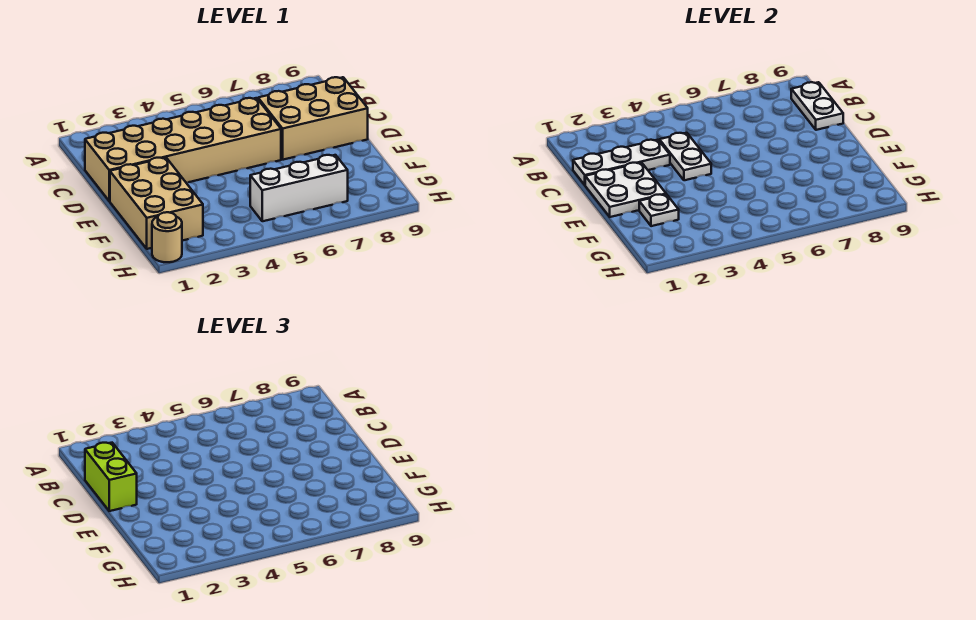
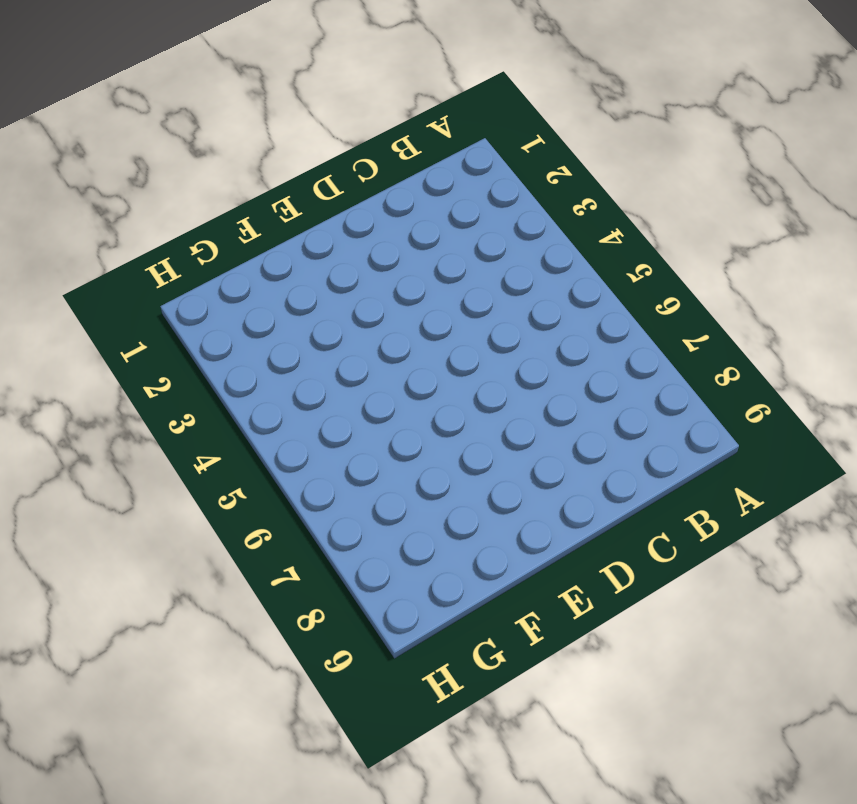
none -> tan brick C1:D6 level 1
none -> tan brick C7:D9 level 1

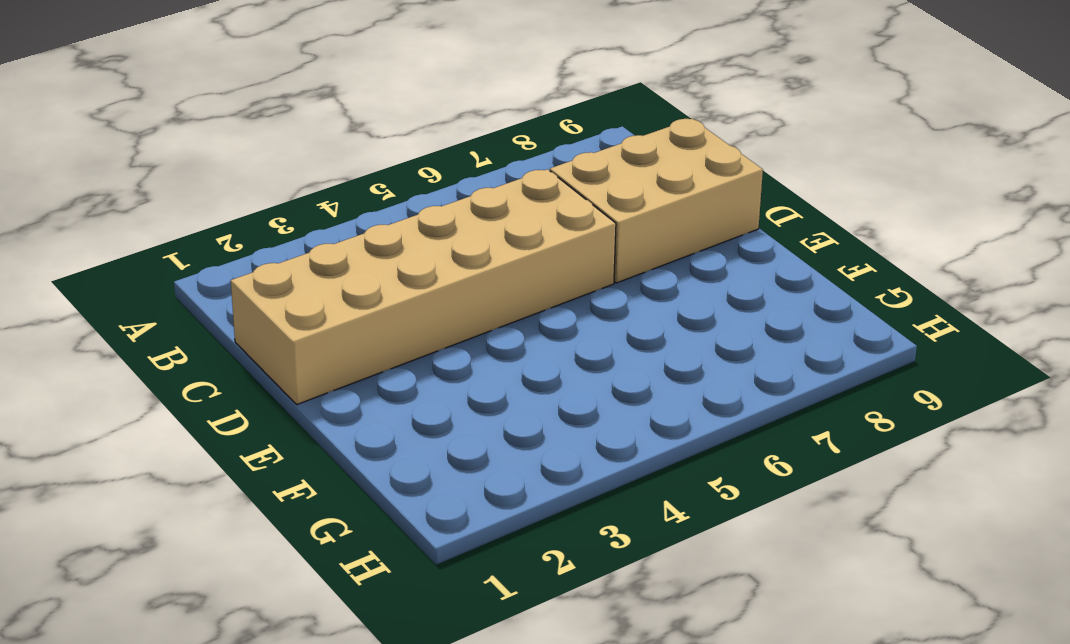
none -> tan brick E1:G2 level 1
none -> white brick G5:G7 level 1

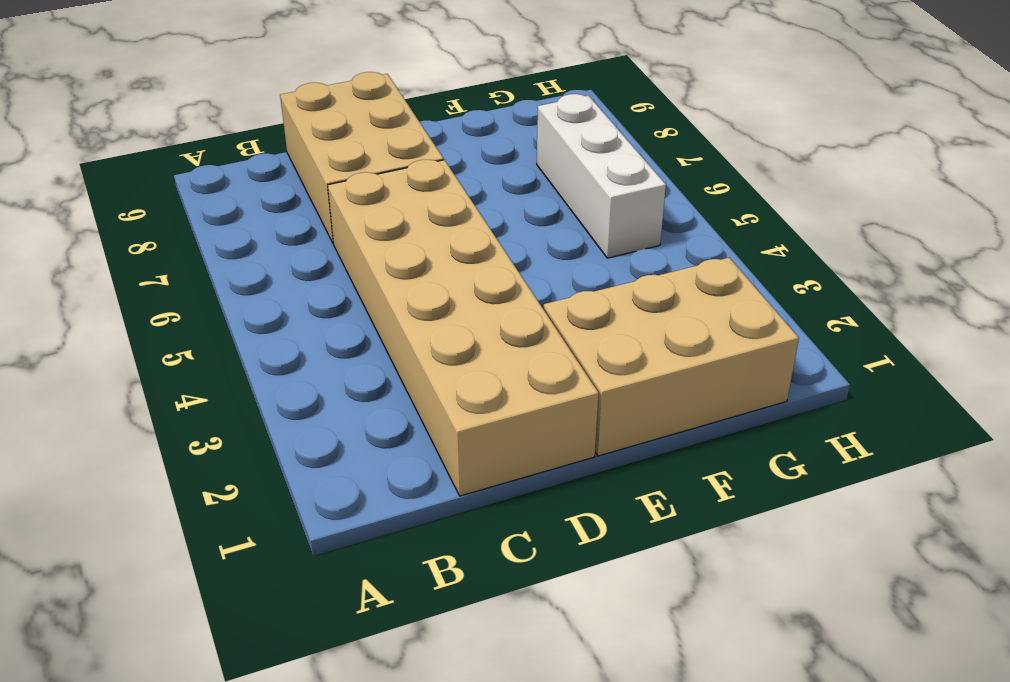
none -> tan round brick H1 level 1
none -> white plate B9:C9 level 2

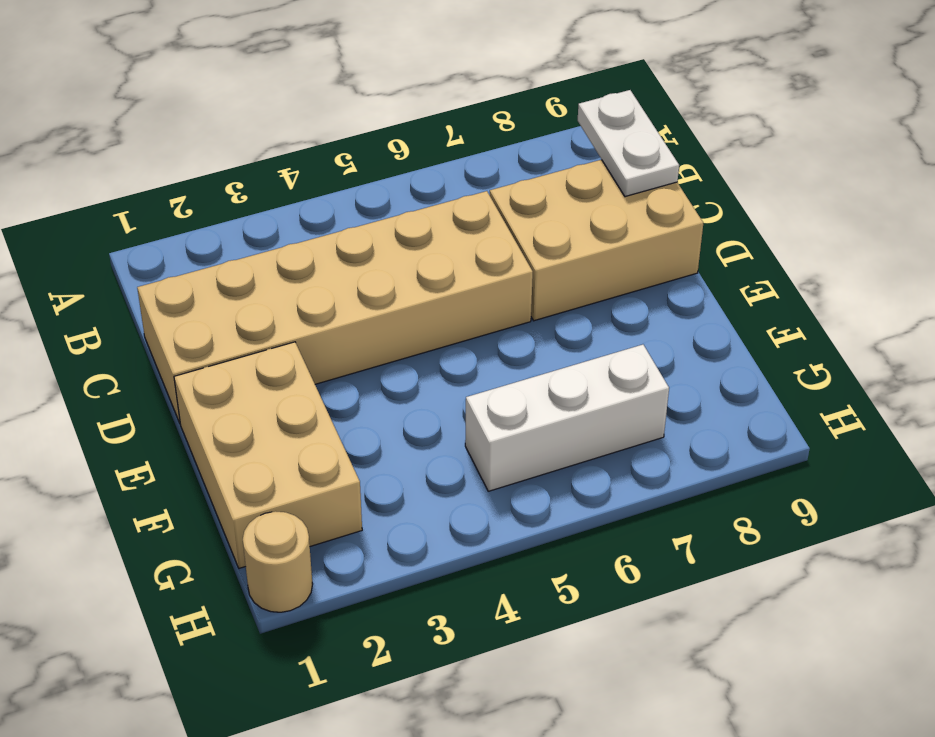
none -> white plate C1:C3 level 2
none -> white plate C4:D4 level 2

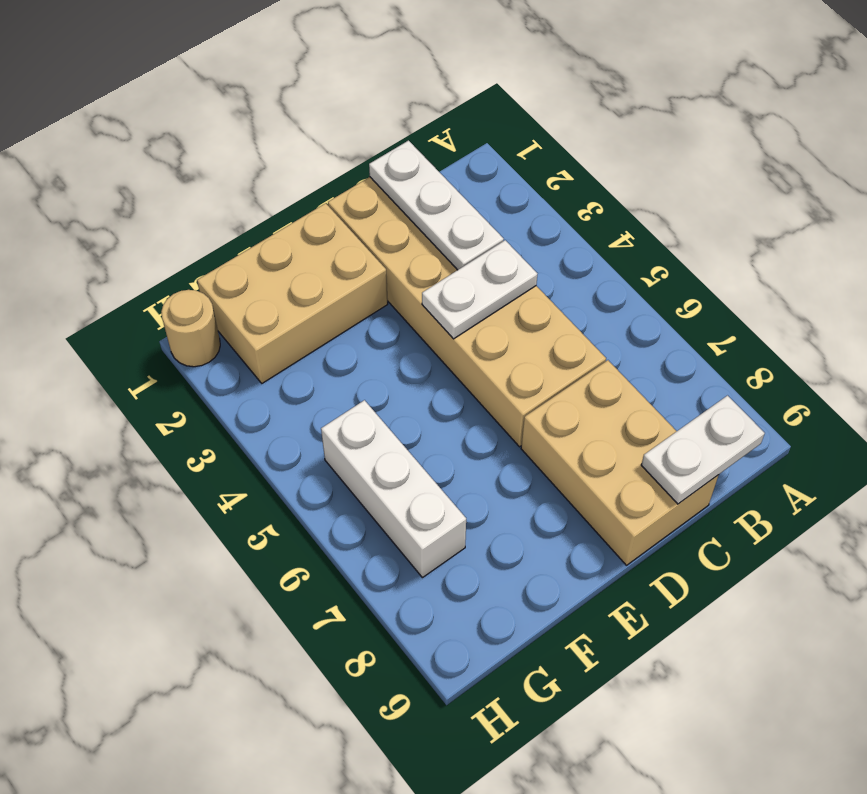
none -> white plate D1:E2 level 2
none -> white plate F2 level 2

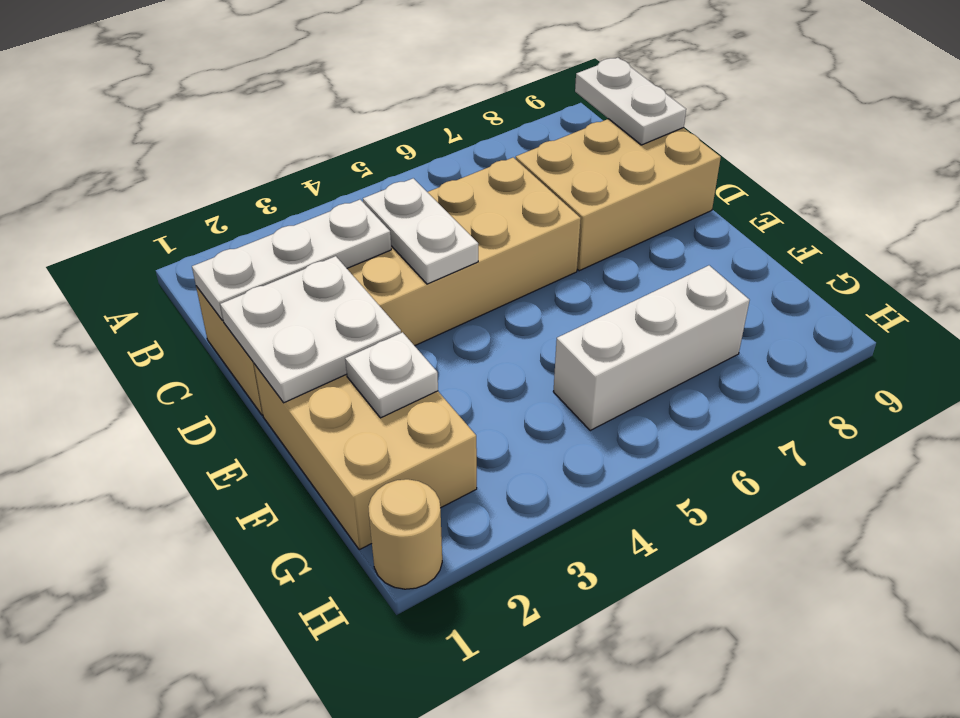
none -> lime brick C1:D1 level 3

